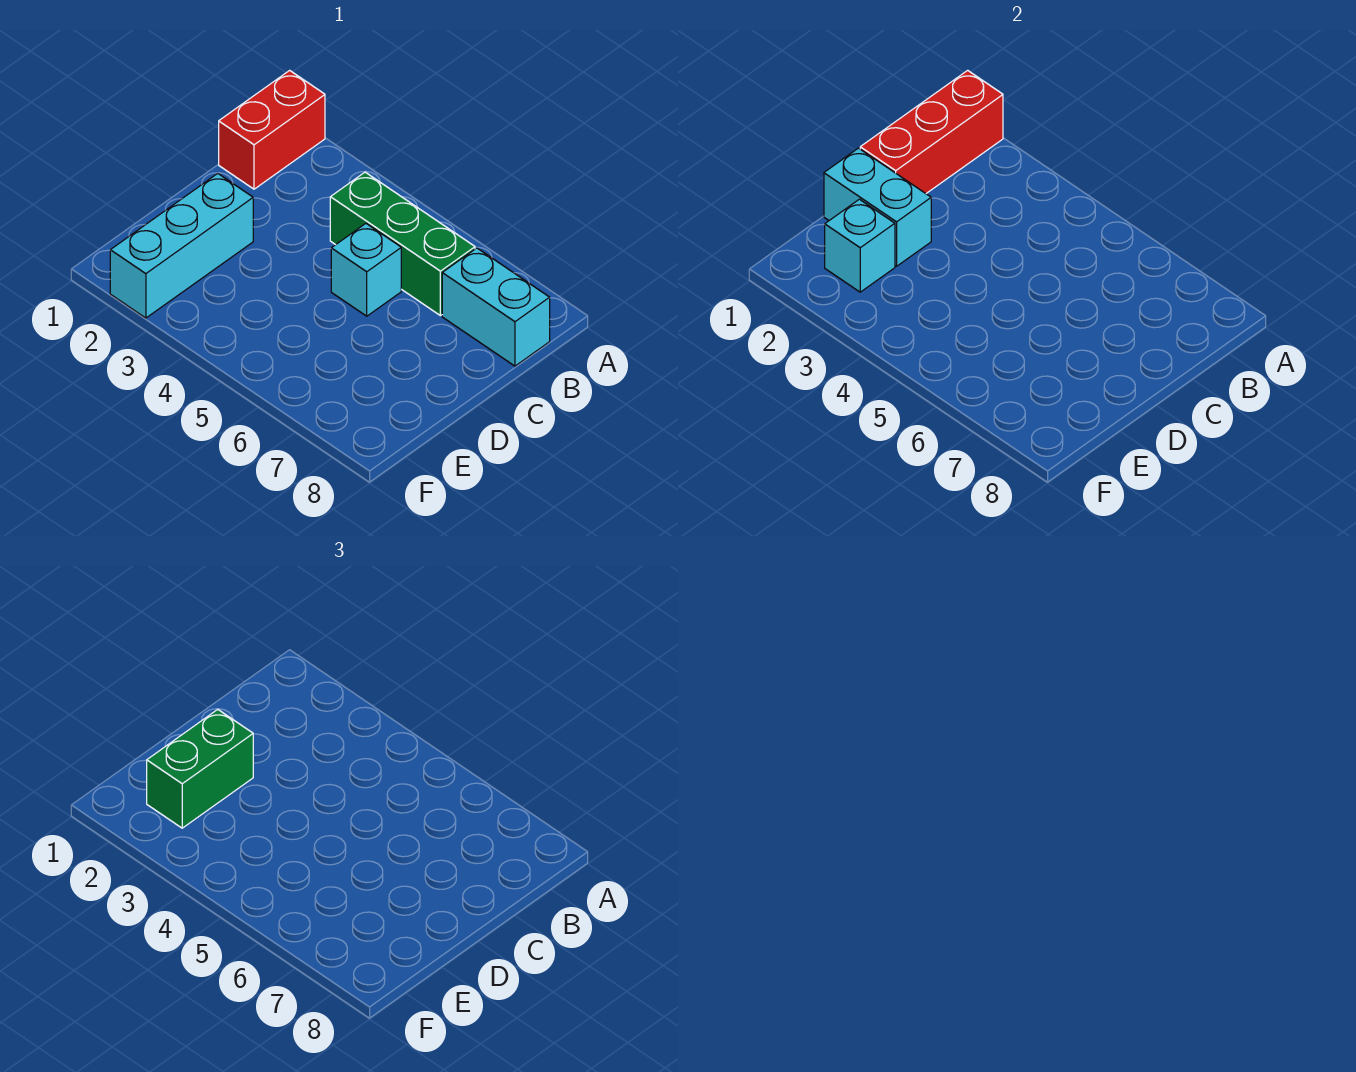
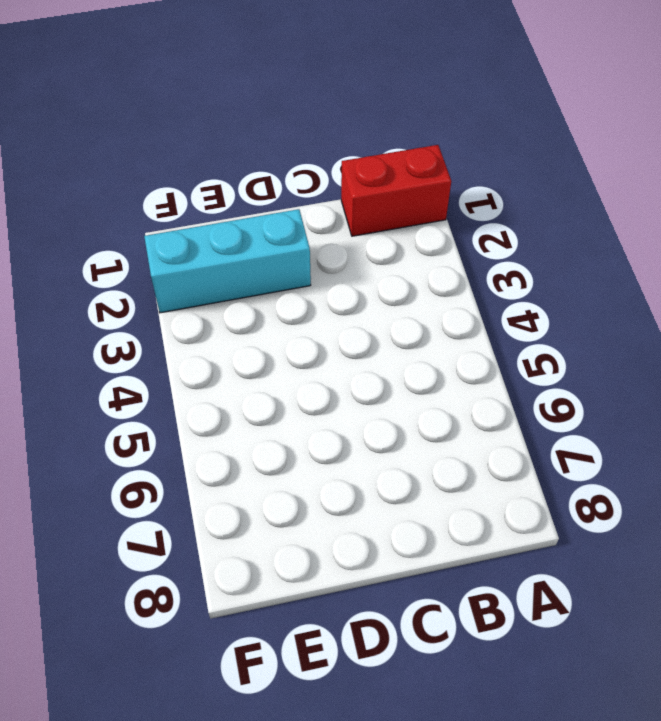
none -> green brick B4:B6 level 1
none -> cyan brick B7:B8 level 1

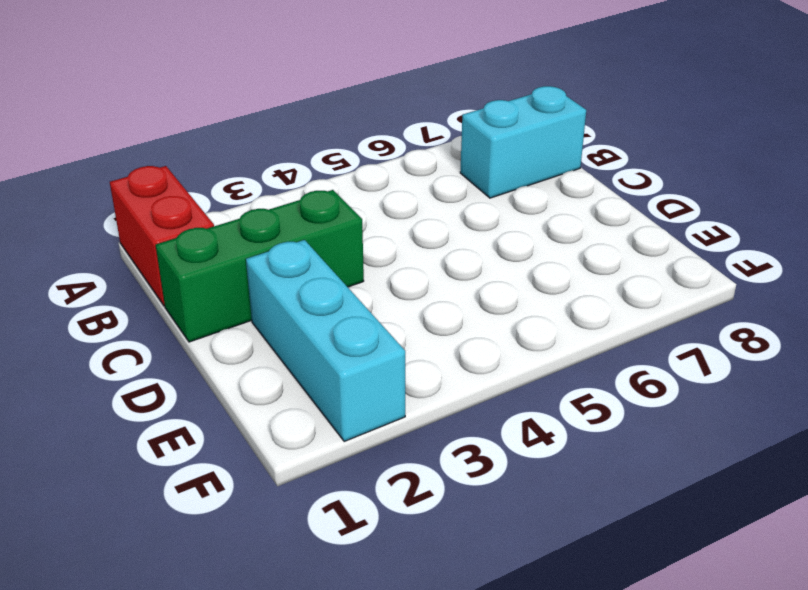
green brick C1:C3 level 1 -> green brick B4:B6 level 1
none -> cyan brick C5 level 1
none -> red brick A1:C1 level 2

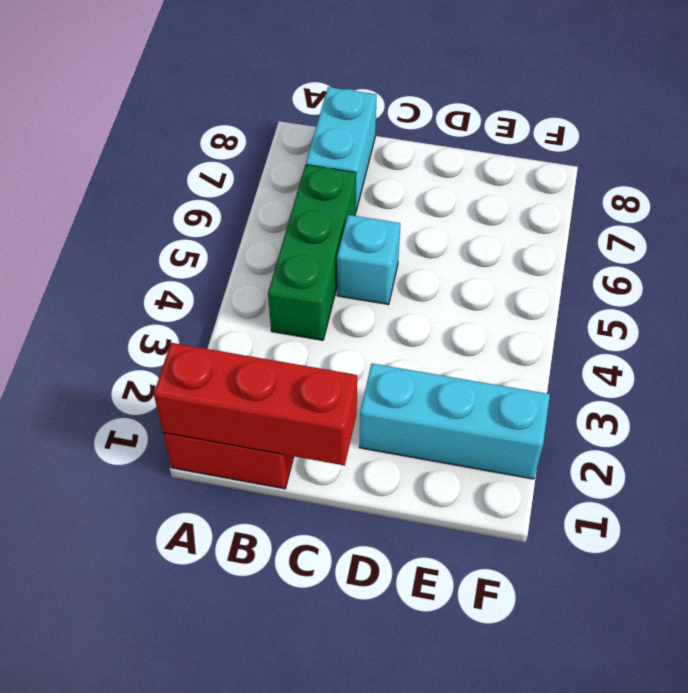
none -> cyan brick D1:D2 level 2
none -> cyan brick E2 level 2

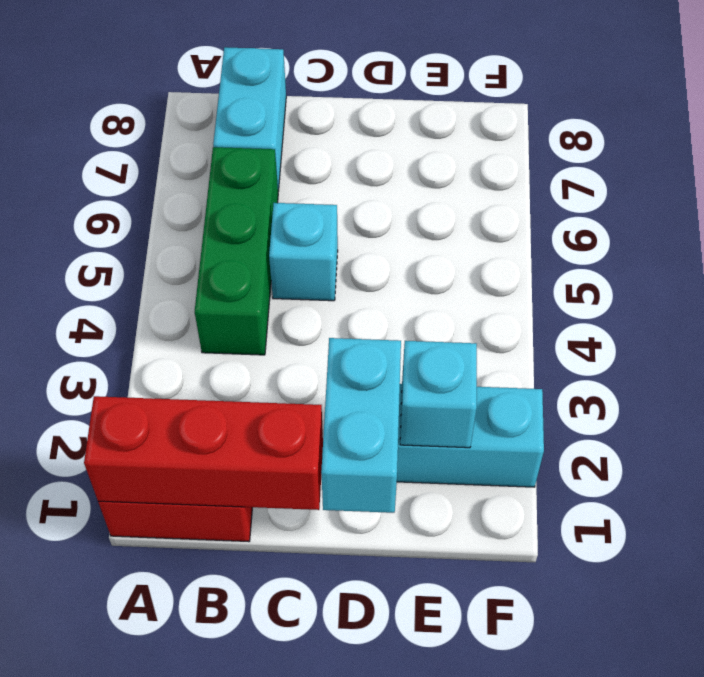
none -> green brick D2:E2 level 3

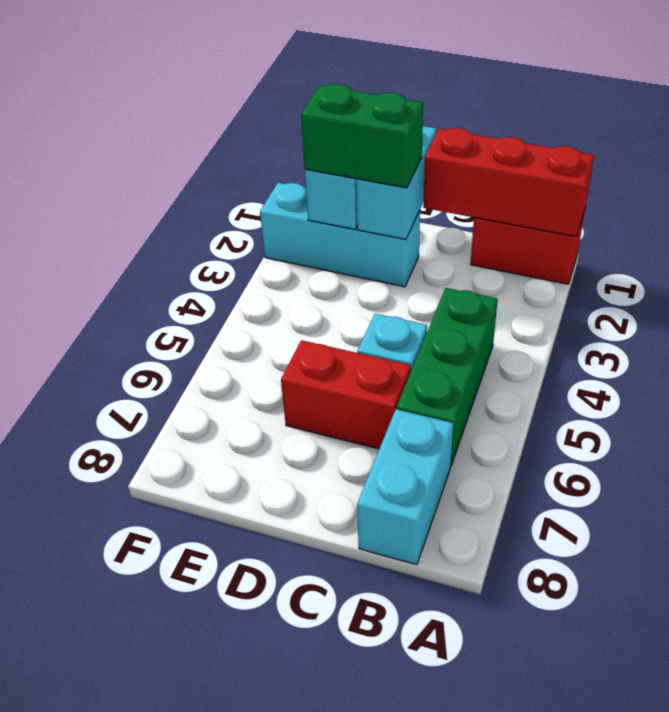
red brick C6:D6 level 1 -> none

